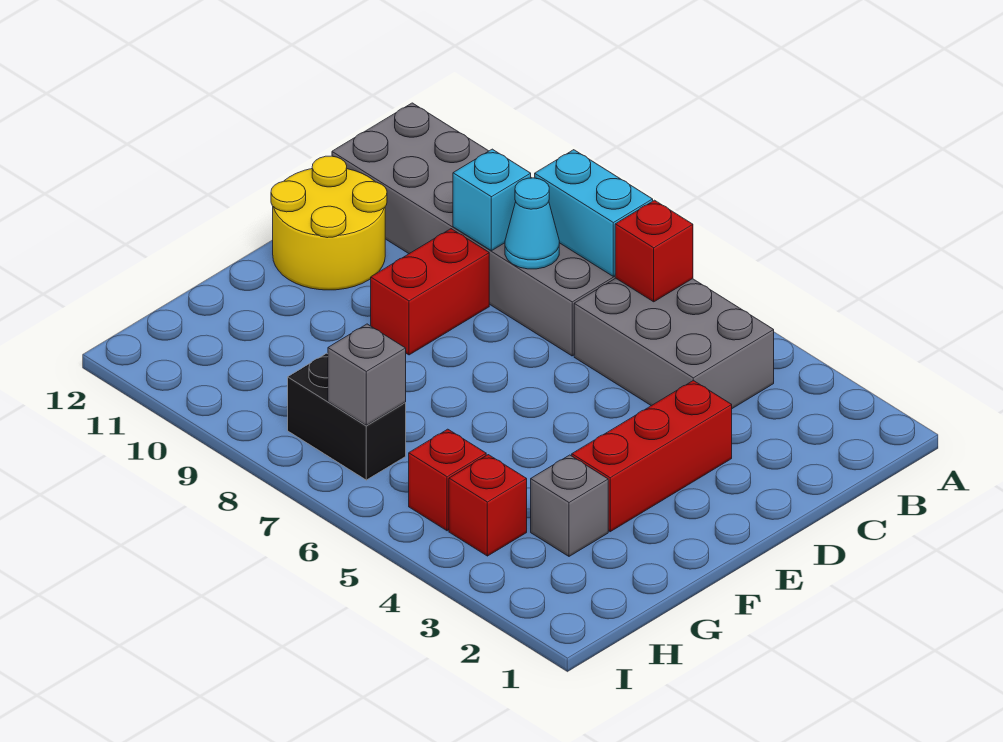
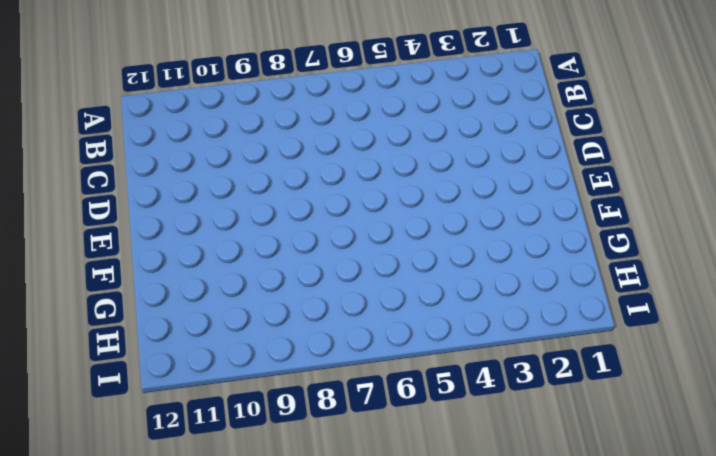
none -> grey brick B4:C6 level 1
none -> grey brick B7:C12 level 1
none -> red brick D3:F3 level 1

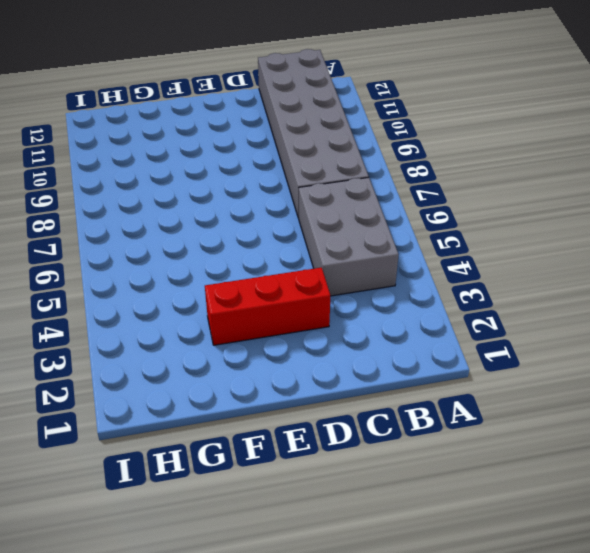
none -> red brick D9:E9 level 1
none -> yellow round brick D11:E12 level 1
none -> grey brick G3 level 1

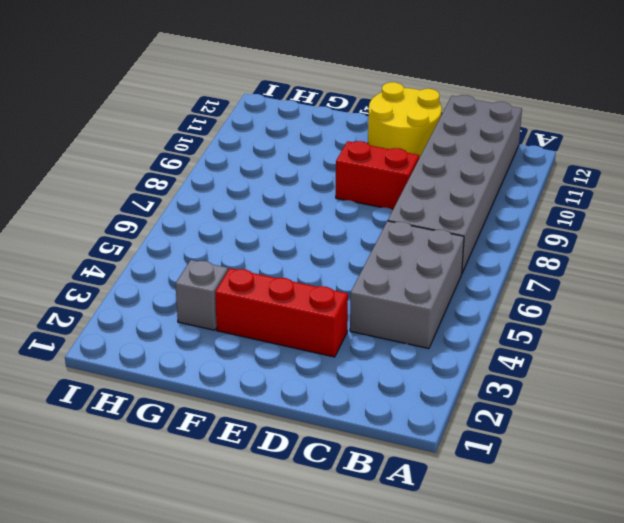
none -> red brick H4 level 1
none -> red brick H5 level 1
none -> black brick H7:H8 level 1

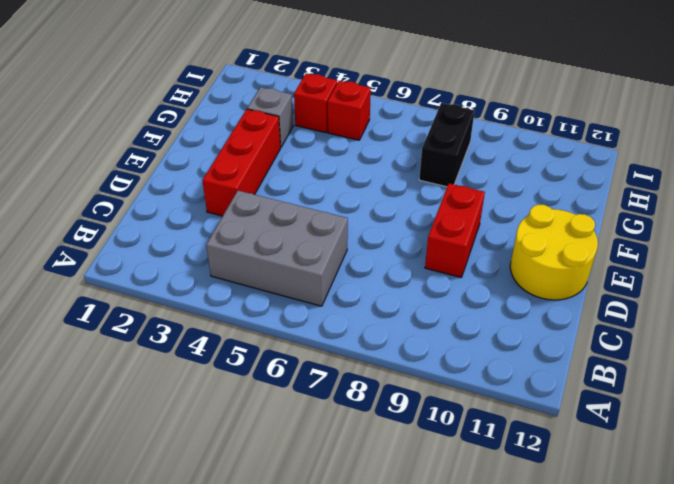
black brick G8:H8 level 1 -> black brick H7:H8 level 1
none -> grey brick B7:C12 level 1
none -> red brick B6 level 2
none -> cyan brick B7:B8 level 2

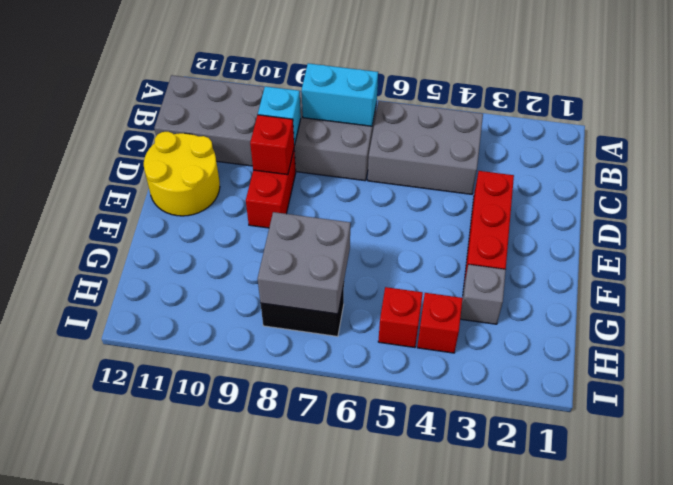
red brick D9 level 2 -> red brick B6 level 2
grey brick G7:H8 level 2 -> grey brick H7 level 2
none -> cyan cone C8 level 2

